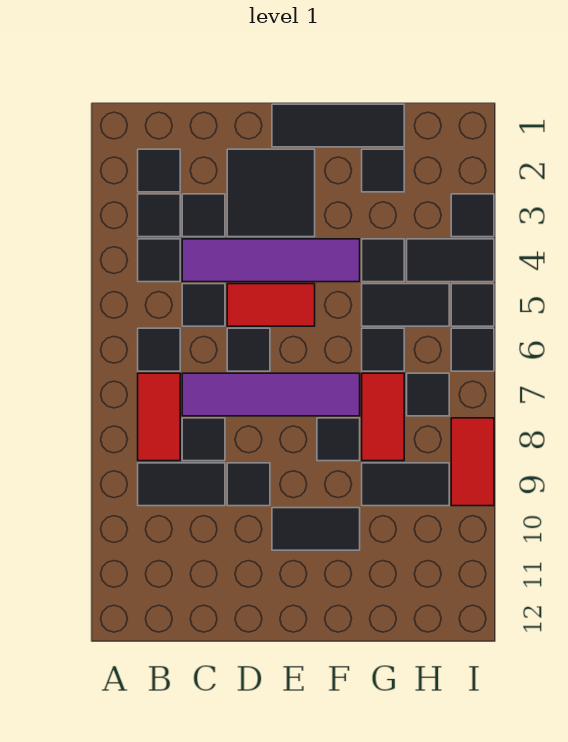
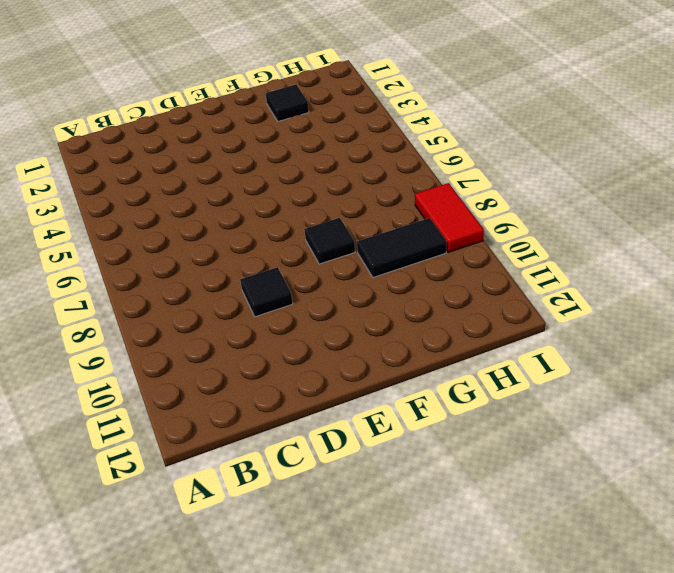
none -> black tile B2 level 1
none -> black tile B3 level 1
none -> black tile B4 level 1
none -> black tile B6 level 1

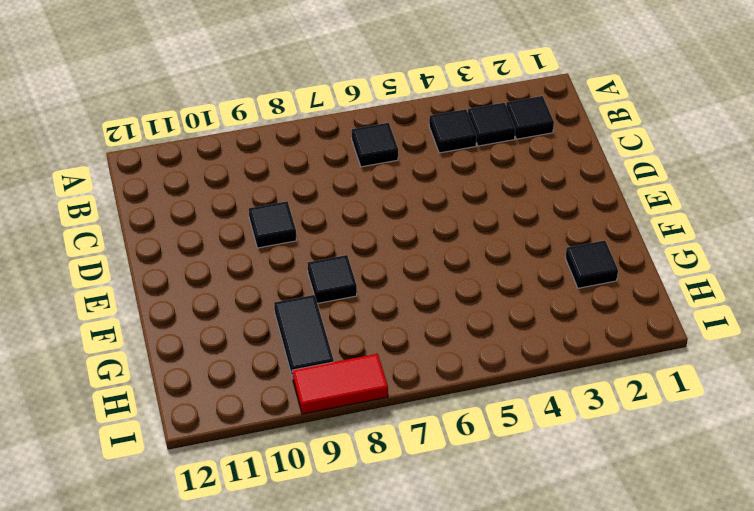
none -> red tile B7:B8 level 1
none -> black tile B9:C9 level 1
none -> black tile C3 level 1
none -> purple tile C4:F4 level 1

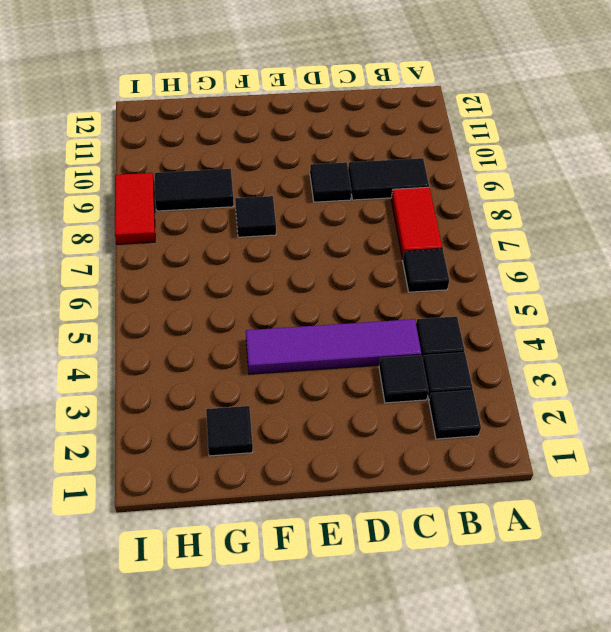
none -> black tile C5 level 1
none -> purple tile C7:F7 level 1
none -> black tile C8 level 1
none -> black tile D2:E3 level 1

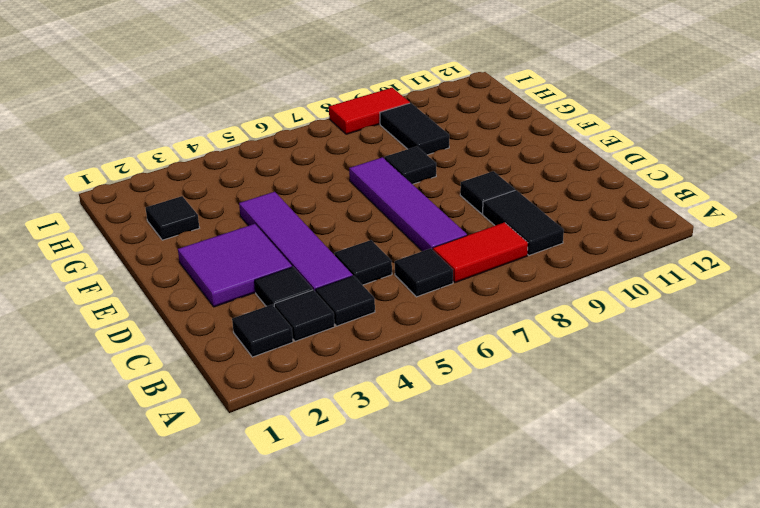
purple tile D2:E3 level 1 -> black tile D2:E3 level 1
none -> black tile C8 level 1
none -> red tile D5:E5 level 1
none -> black tile D6 level 1
none -> black tile E1:G1 level 1

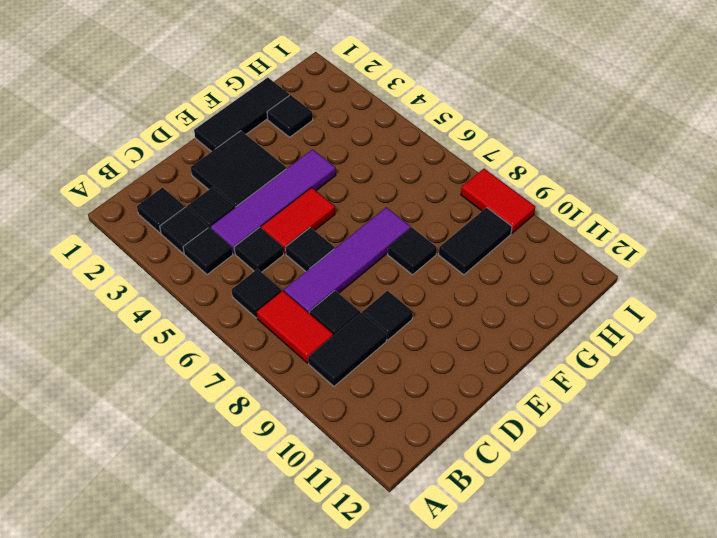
none -> black tile E10:F10 level 1
none -> black tile G4 level 1
none -> black tile G5:H5 level 1
none -> black tile G6 level 1

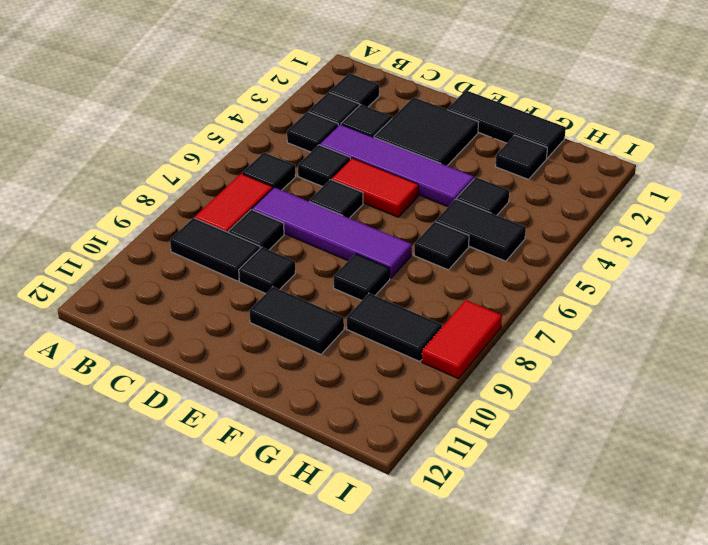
none -> red tile G7:G8 level 1
none -> black tile H4:I4 level 1
none -> black tile H7 level 1
none -> black tile I3 level 1

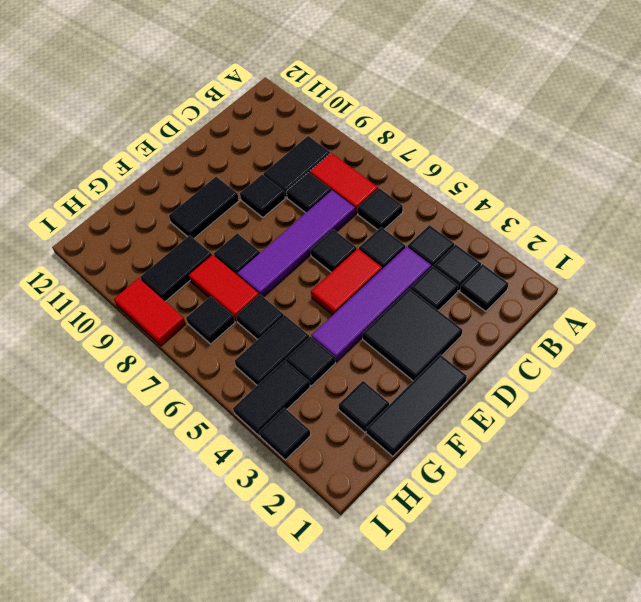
none -> black tile I5 level 1
none -> black tile I6 level 1

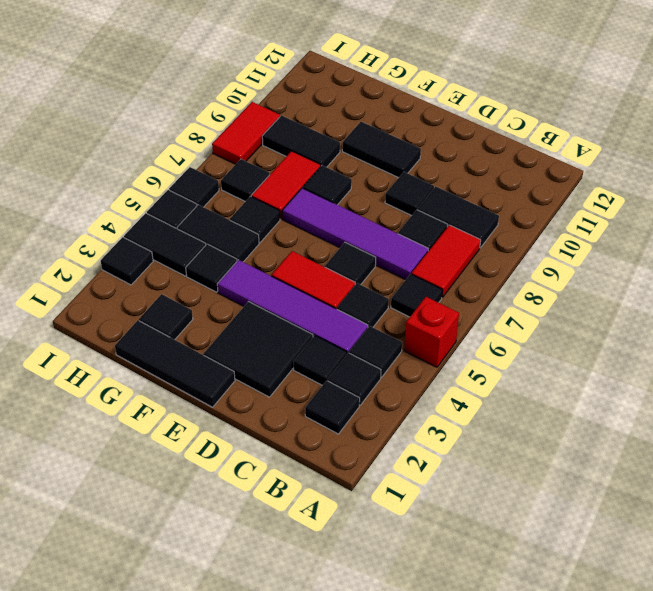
red brick A5 level 1 -> none

